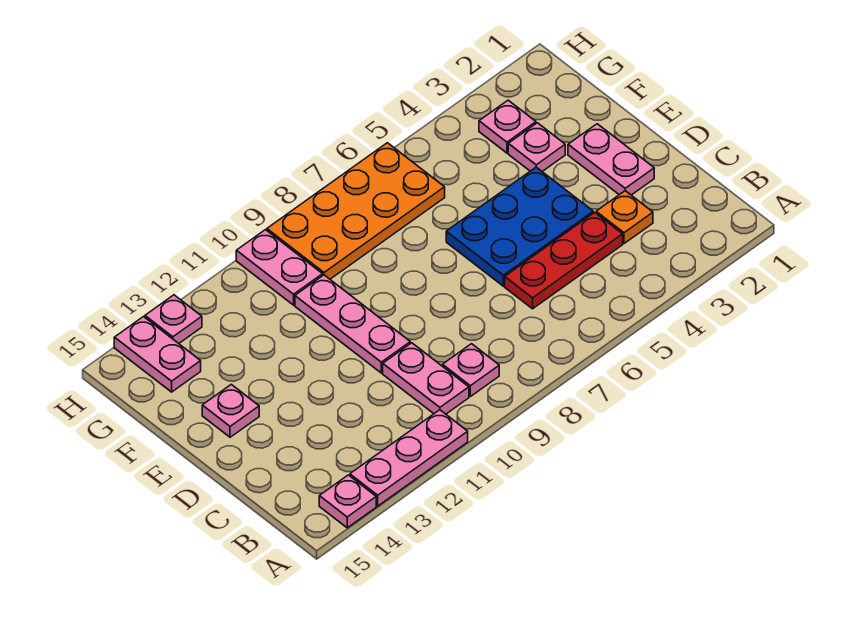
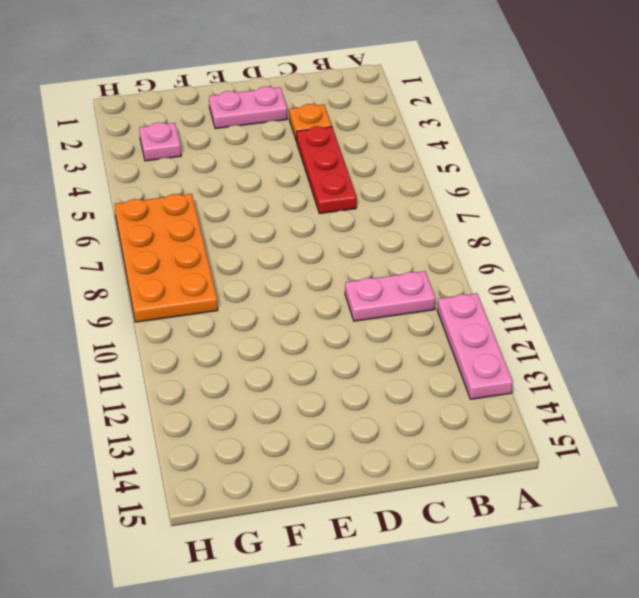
none -> pink plate A14 level 1
none -> pink plate B9 level 1
none -> blue plate D4:E6 level 1

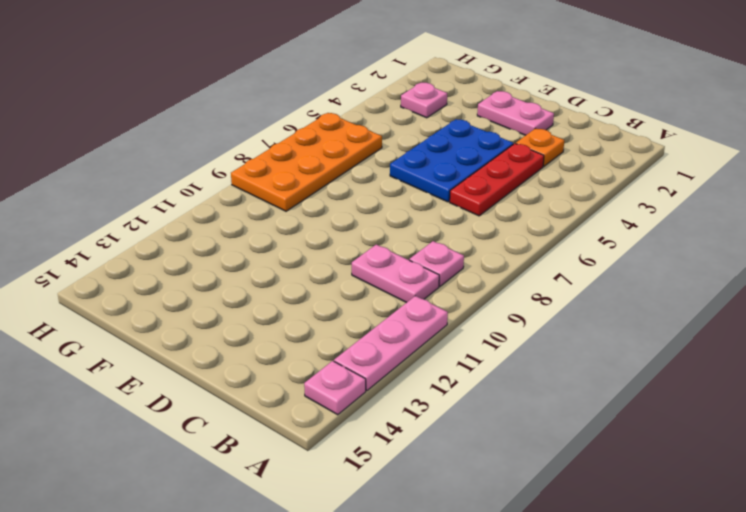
none -> pink plate D10:F10 level 1
none -> pink plate E14 level 1
none -> pink plate F3 level 1

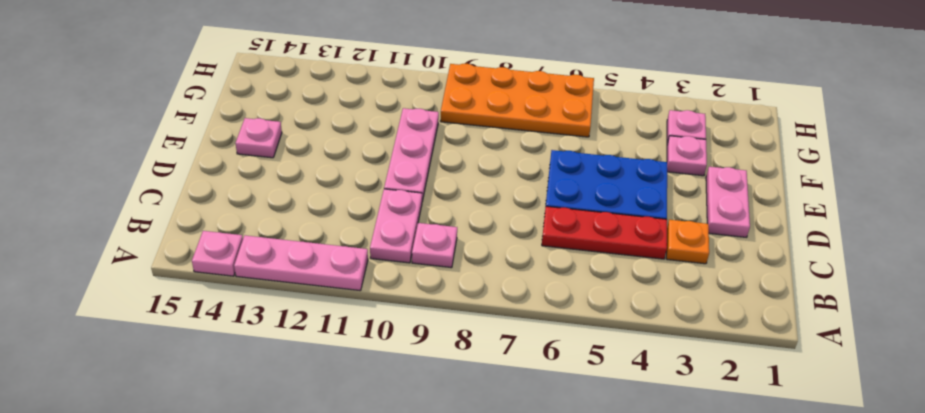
none -> pink plate G10:H10 level 1
none -> pink plate G14:H14 level 1
none -> pink plate H13 level 1

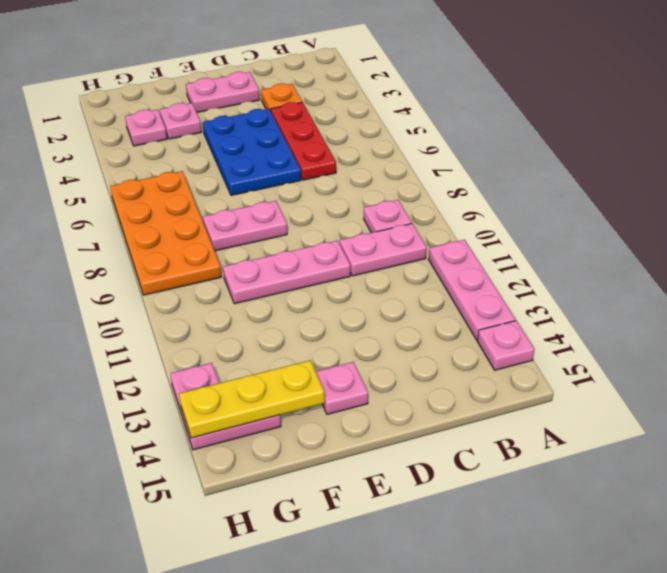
pink plate E8:F8 level 1 -> pink plate G10:H10 level 1
yellow plate F14:H14 level 2 -> none

